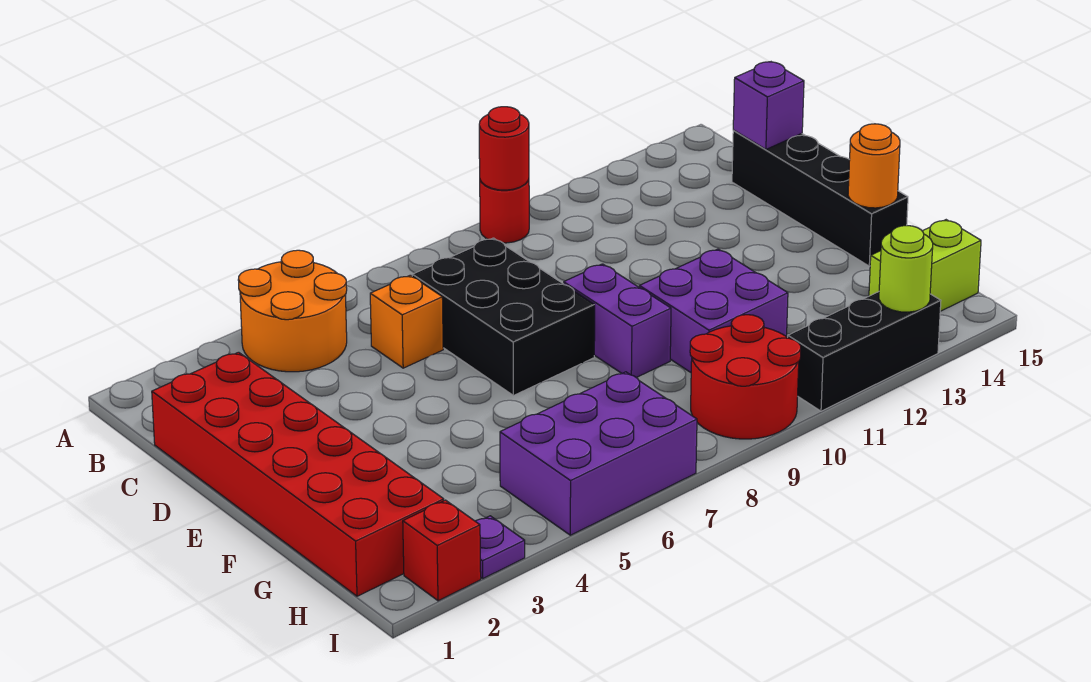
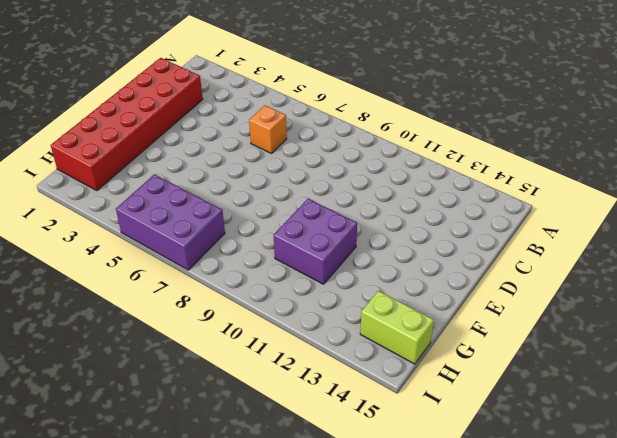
none -> orange round brick A4:B5 level 1
none -> red round brick A10 level 1
none -> black brick C7:E8 level 1

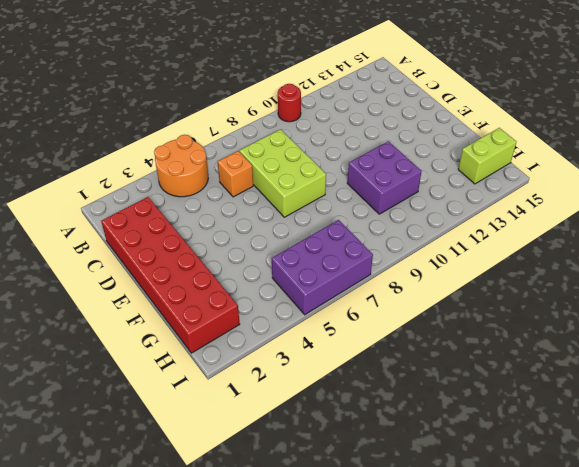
lime brick C7:E8 level 1 -> black brick C7:E8 level 1
none -> black brick C15:F15 level 1
none -> purple brick E9:F9 level 1
none -> red round brick H9:I10 level 1

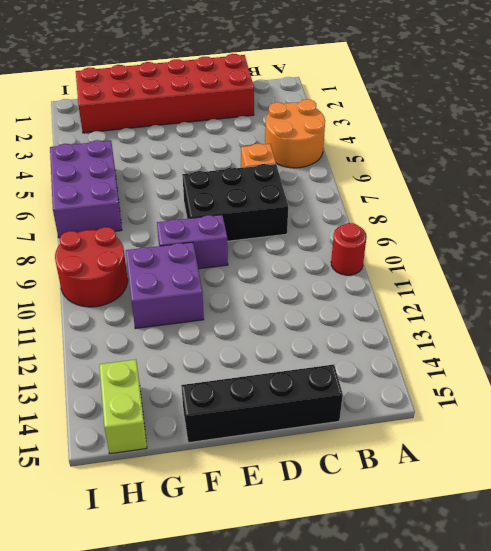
none -> red brick I2 level 1
none -> purple plate I3 level 1
none -> black brick I11:I13 level 1

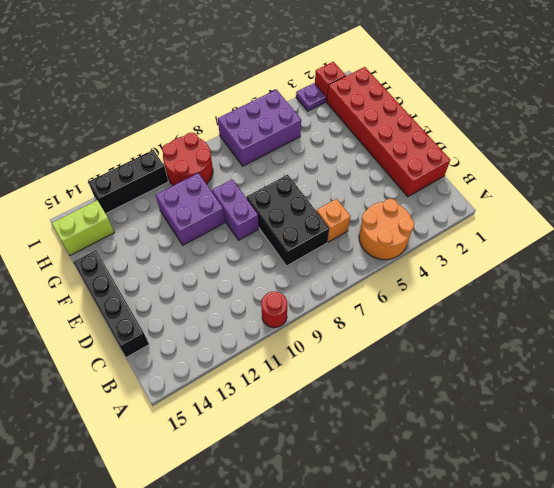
none -> red round brick A10 level 2
none -> purple brick C15 level 2
none -> orange round brick F15 level 2

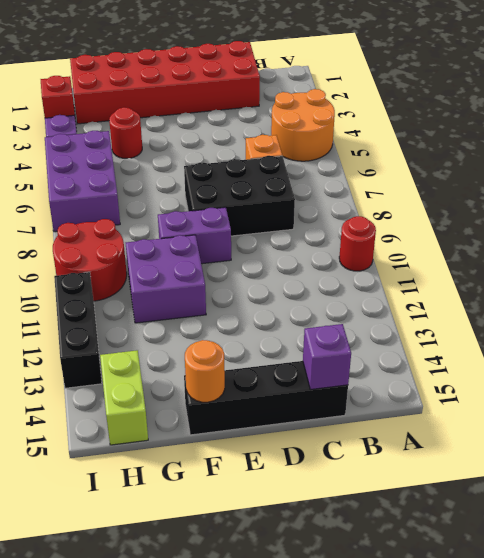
red round brick G4 level 1 -> red round brick A10 level 2
none -> lime round brick I13 level 2

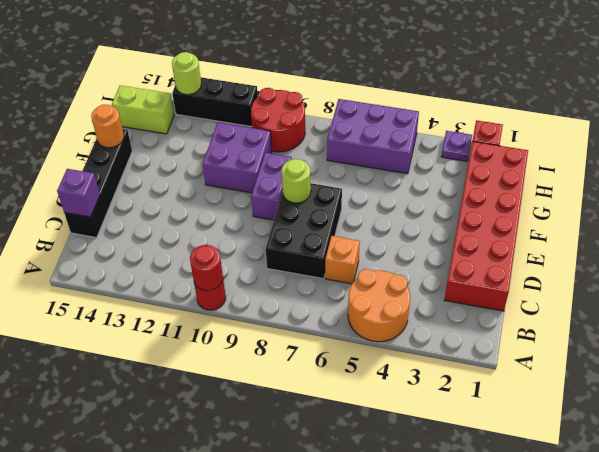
lime round brick E8 level 2 -> none

